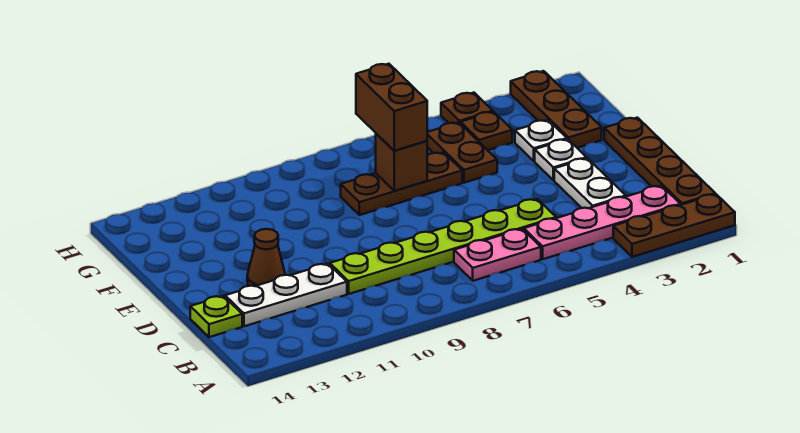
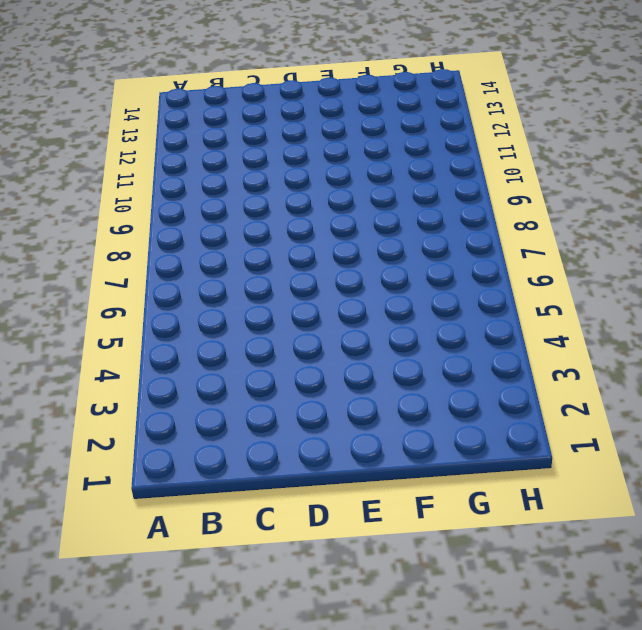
none -> brown plate A1:A3 level 1
none -> brown plate B1:E1 level 1
none -> pink plate B2:B5 level 1

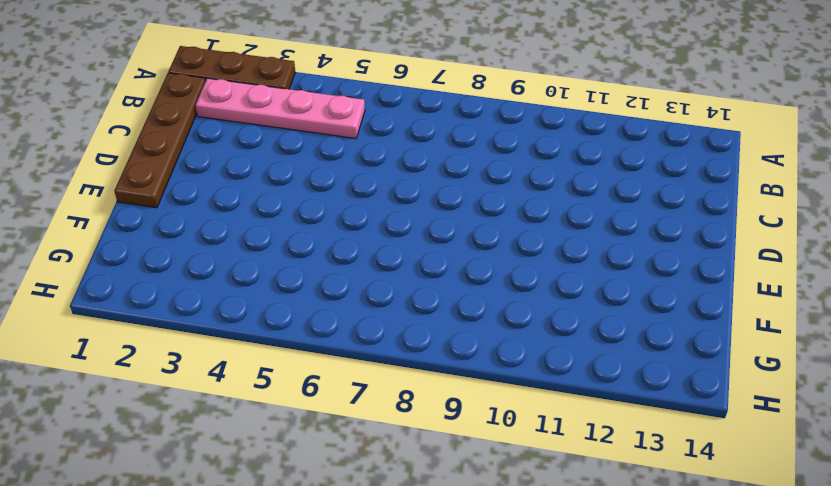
none -> pink plate B6:B7 level 1
none -> white plate C3:D3 level 1
none -> lime plate C5:C10 level 1

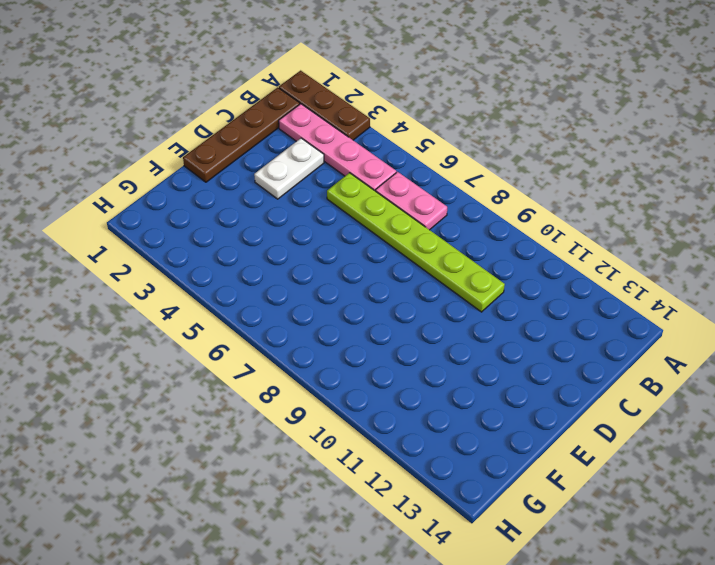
none -> white plate C11:C13 level 1
none -> lime plate C14 level 1
none -> brown cone D12 level 1

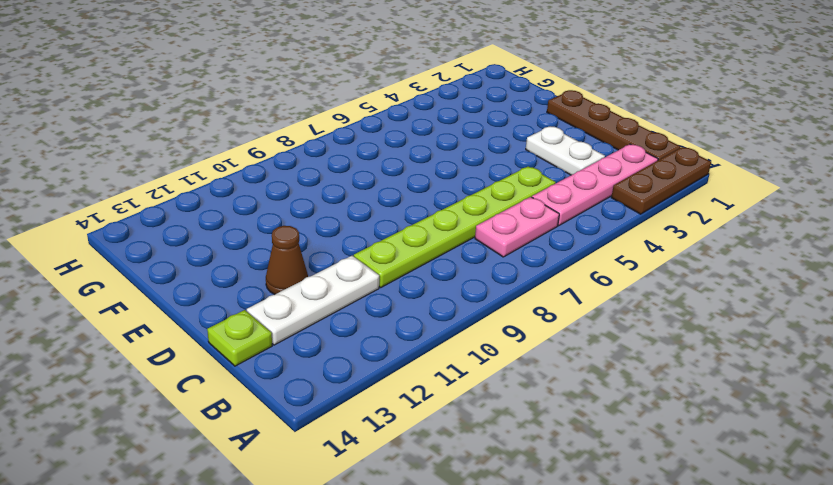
none -> white plate E3 level 1
none -> brown plate F2:H2 level 1
none -> white plate F3 level 1

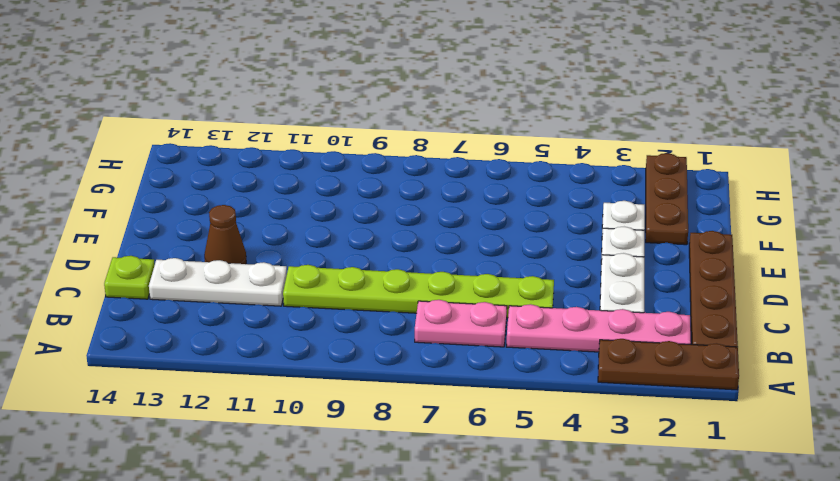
none -> brown plate F5:G5 level 1
none -> brown plate F6:F8 level 1
none -> brown plate G4 level 1

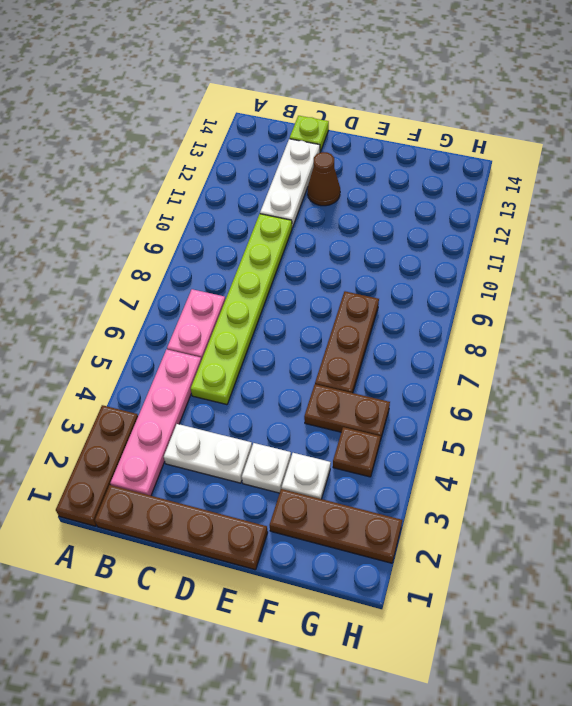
none -> brown plate H4 level 1
none -> brown brick F7 level 2
none -> brown brick F7:G7 level 3

